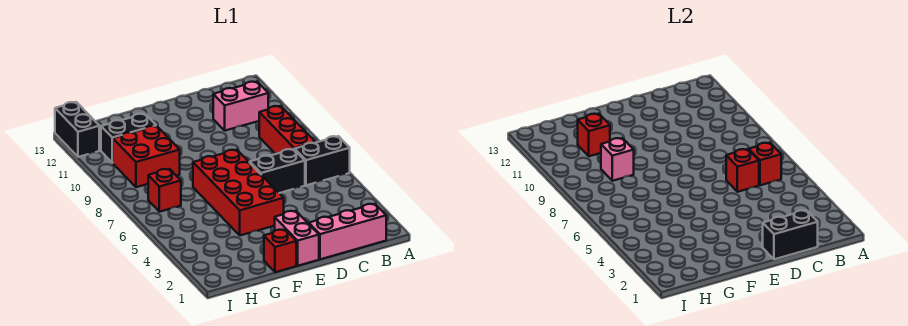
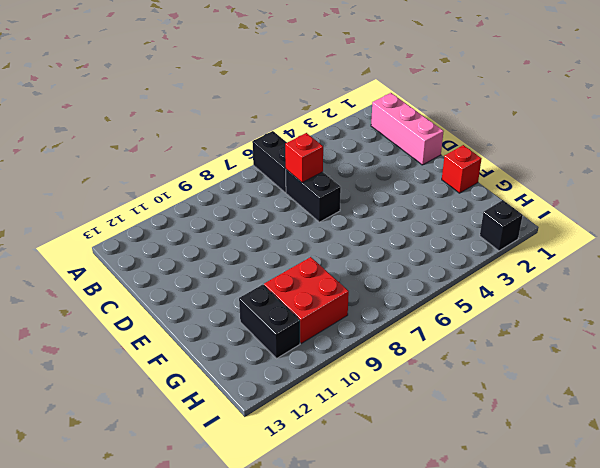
black brick I2 level 1 -> none
none -> red brick B7:B9 level 1
none -> pink brick B11:C11 level 1
none -> pink brick E1:E2 level 1

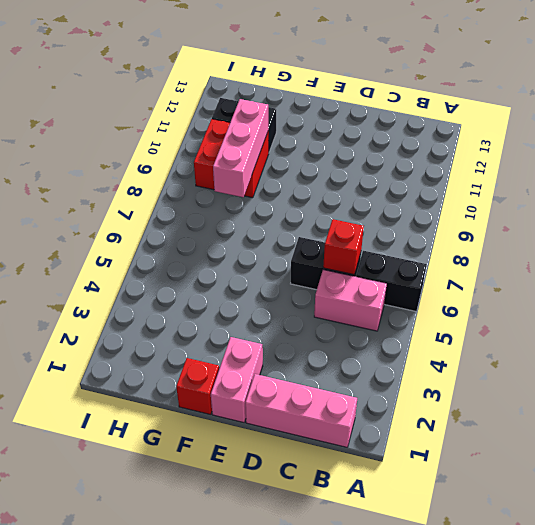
pink brick B5:C5 level 1 -> pink brick B11:C11 level 1
pink brick G8:G10 level 2 -> pink brick G9 level 2
none -> red brick B7:B9 level 1
none -> red brick E4:F7 level 1
none -> red brick H7 level 1

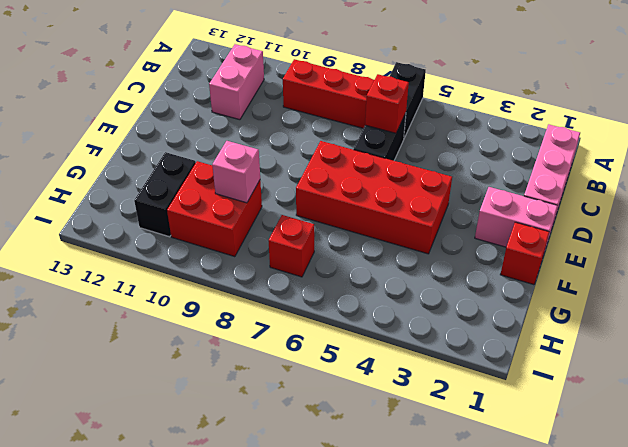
none -> black brick I12:I13 level 1
none -> red brick B6 level 2
none -> black brick C1:D1 level 2

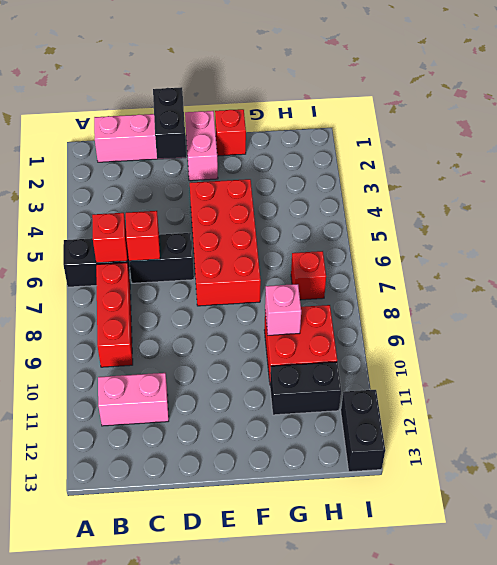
black brick D1:D2 level 2 -> black brick C1:D1 level 2
none -> red brick G11 level 2

